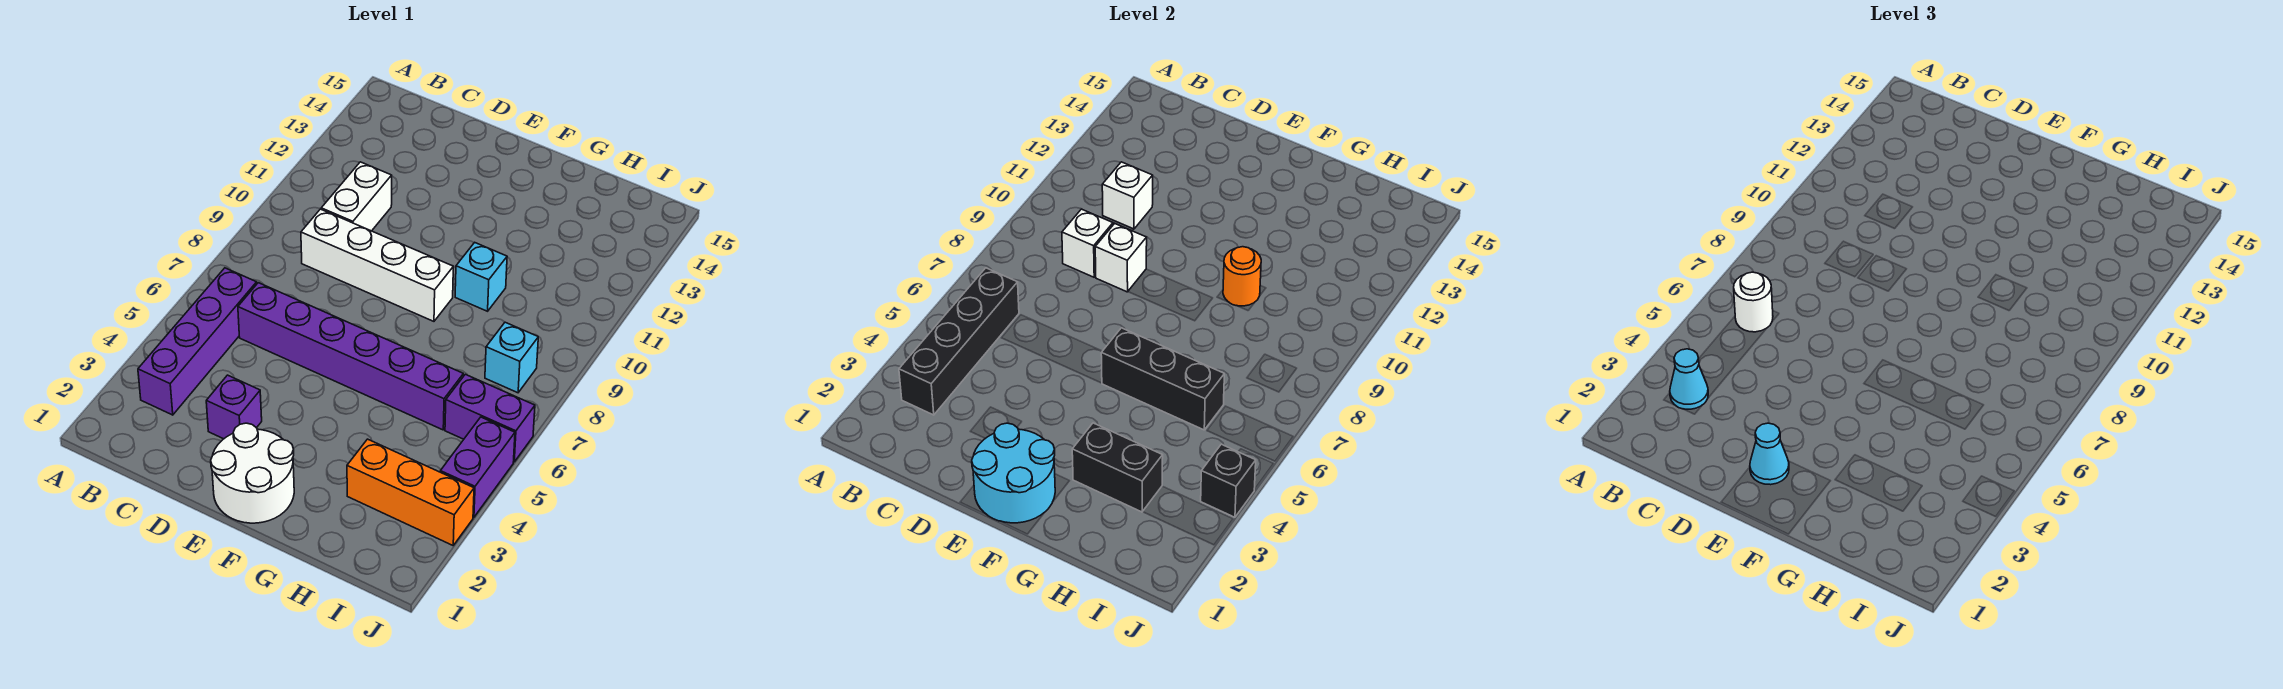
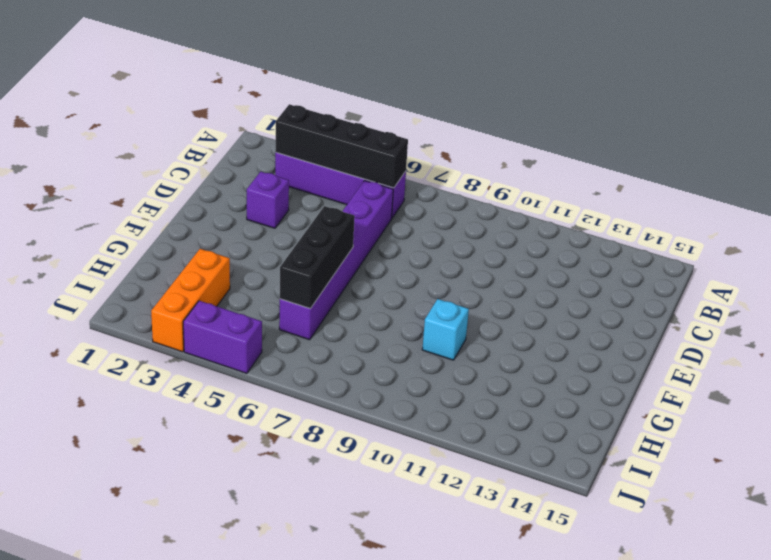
none -> white brick C9:F9 level 1
none -> white brick C10:C11 level 1
none -> white round brick E1:F2 level 1

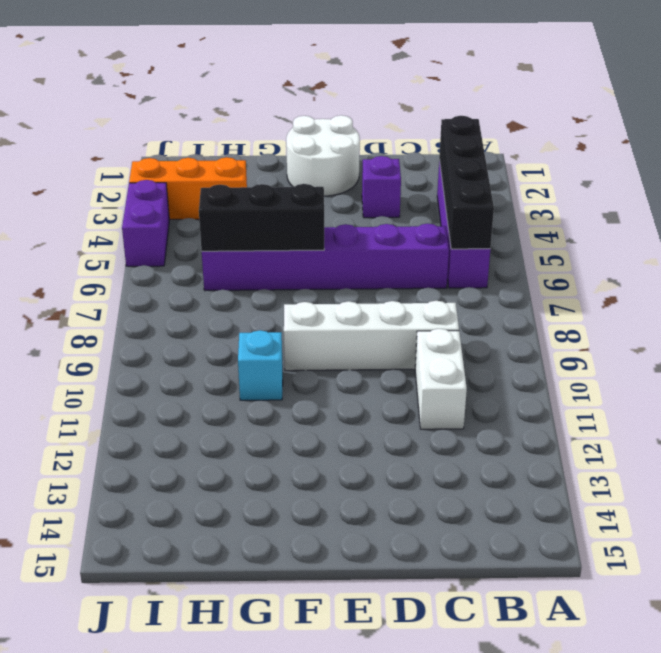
none -> purple brick I6:J6 level 1
none -> cyan brick I8 level 1
none -> white brick C9 level 2

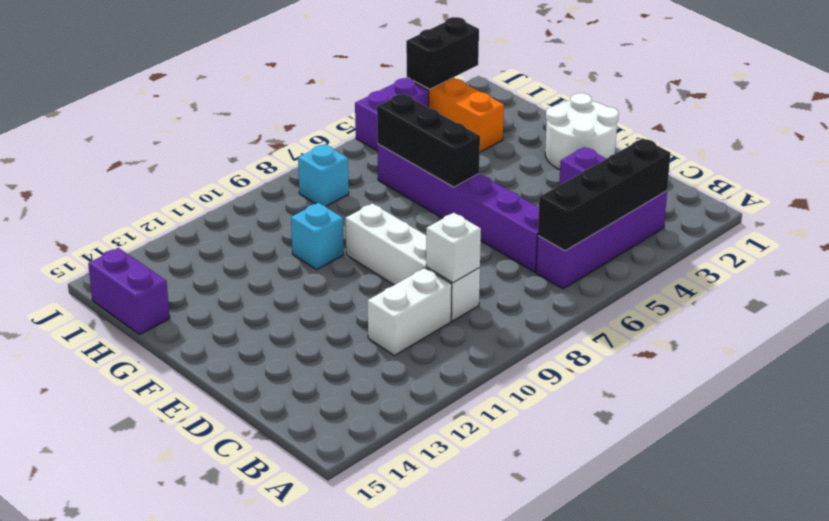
purple brick H15:I15 level 1 -> purple brick I6:J6 level 1
black brick J2:J3 level 2 -> black brick G3:H3 level 2
none -> white brick C11 level 2
none -> white brick D9 level 2
none -> cyan round brick E1:F2 level 2

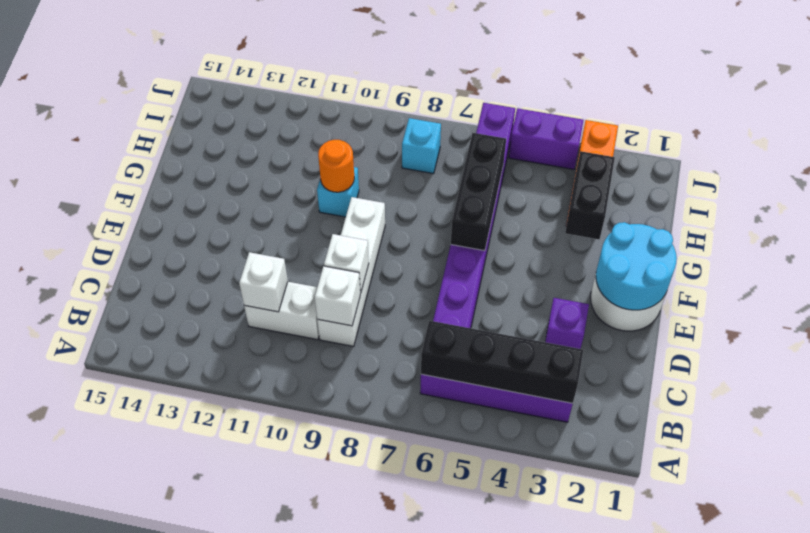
none -> black brick J4 level 2
none -> cyan cone B3 level 3
none -> white round brick B6 level 3

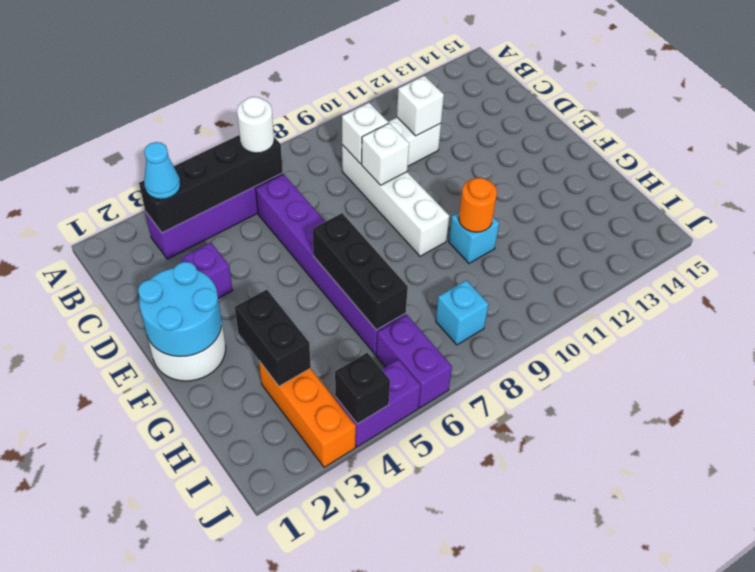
none -> cyan cone E2 level 3

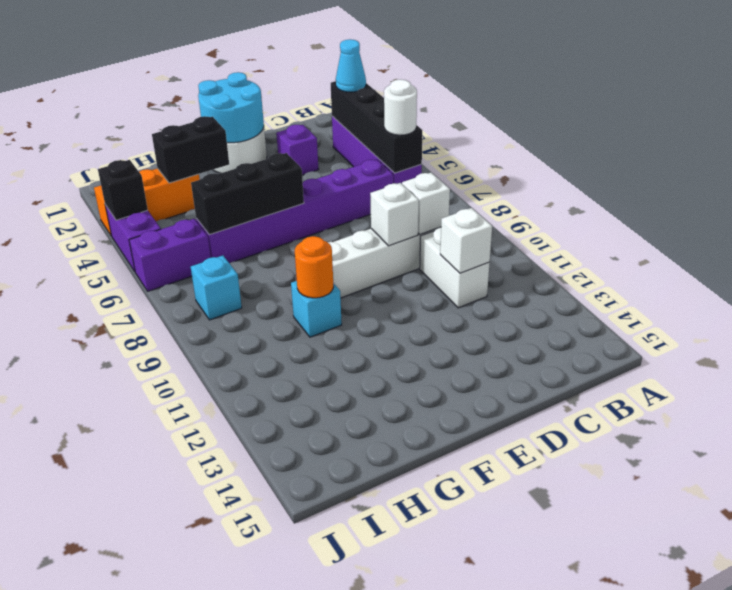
none -> cyan cone E2 level 3

